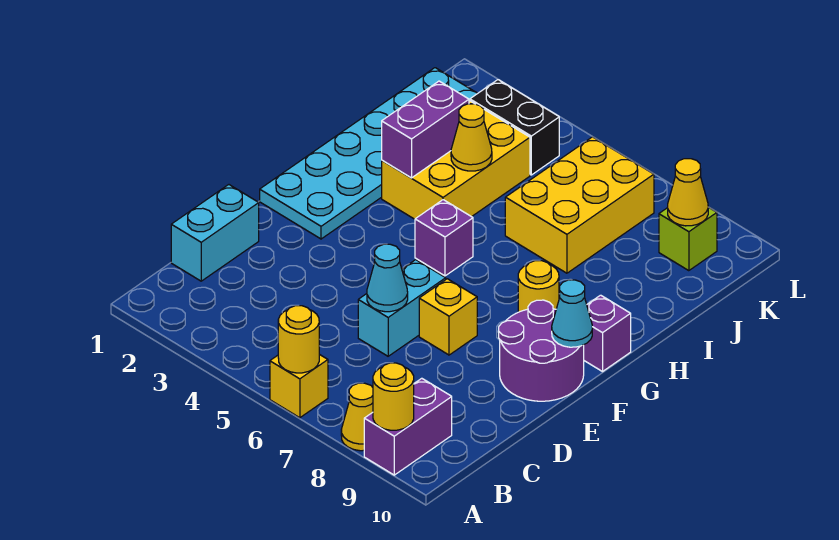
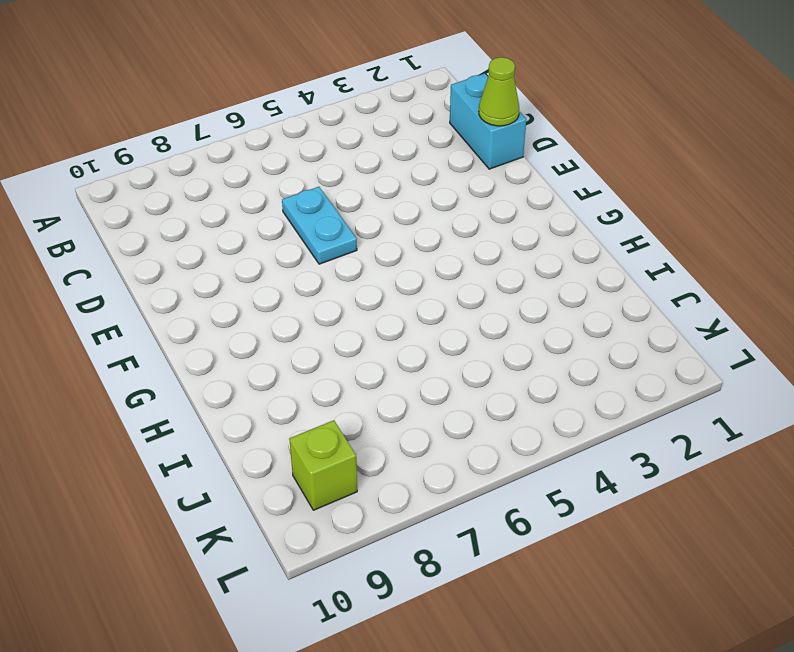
lime cone D1 level 2 -> none
cyan plate D6:E6 level 1 -> cyan brick D6:E6 level 1
none -> yellow brick A6 level 1
none -> yellow cone A8 level 1
none -> purple brick A9:B9 level 1

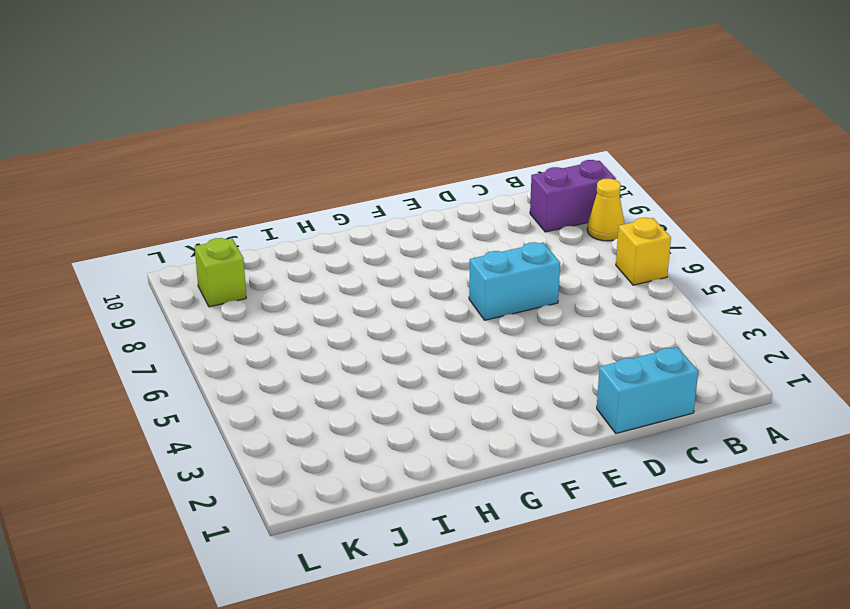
none -> yellow brick E7 level 1
none -> purple round brick E9:F10 level 1
none -> cyan plate F1:K2 level 1

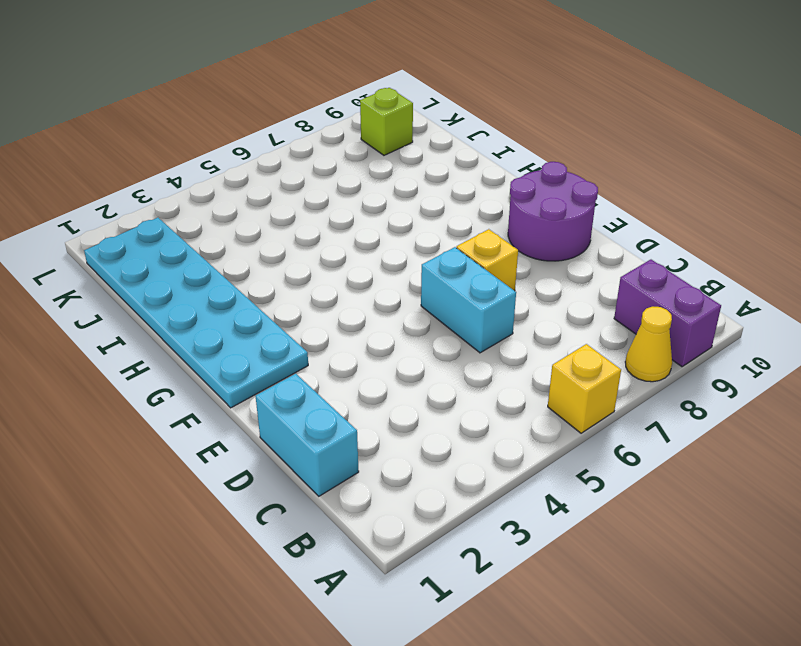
none -> purple brick G5 level 1
none -> yellow round brick G8 level 1
none -> purple brick G10 level 1

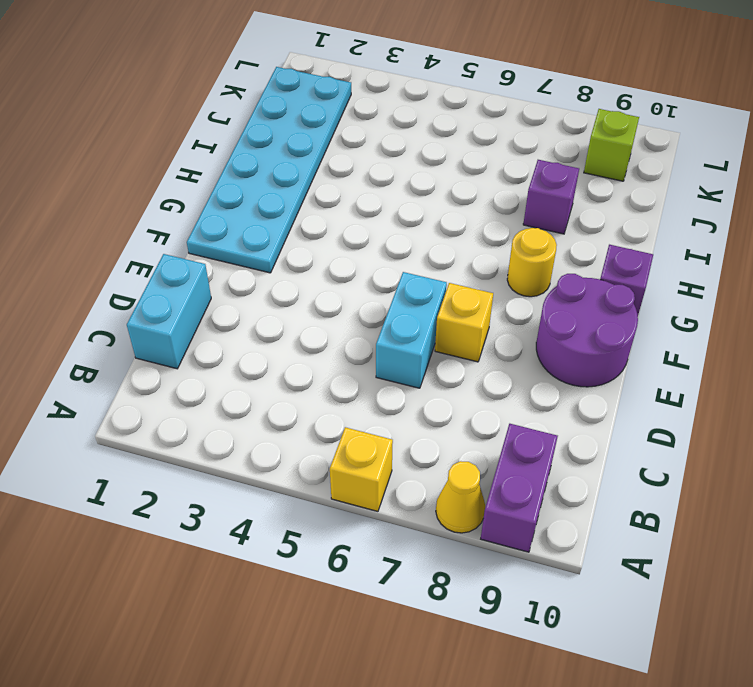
purple brick I8 level 1 -> purple brick G5 level 1
none -> yellow brick H3:J4 level 1
none -> yellow brick I6:K7 level 1
none -> black brick K3:K4 level 1

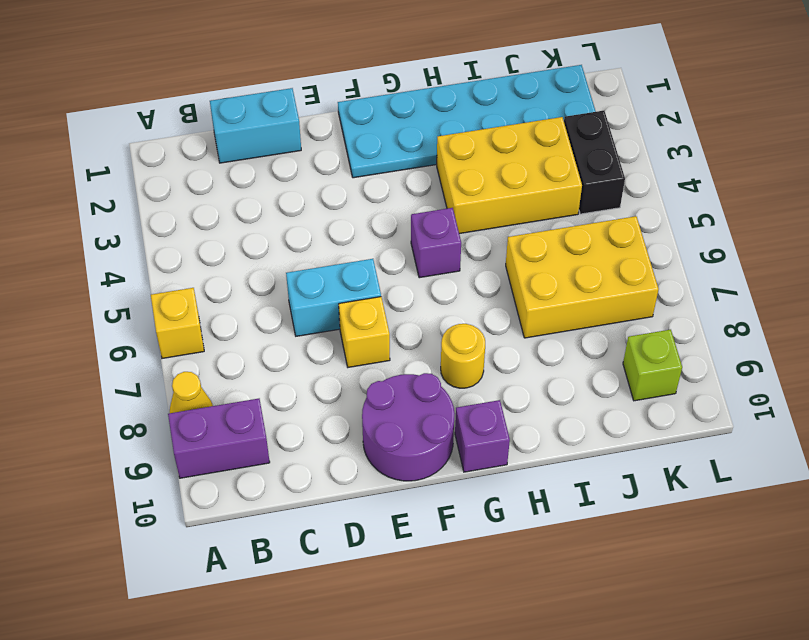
none -> yellow round brick A6 level 2
none -> yellow round brick A9 level 2
none -> cyan cone D6 level 2

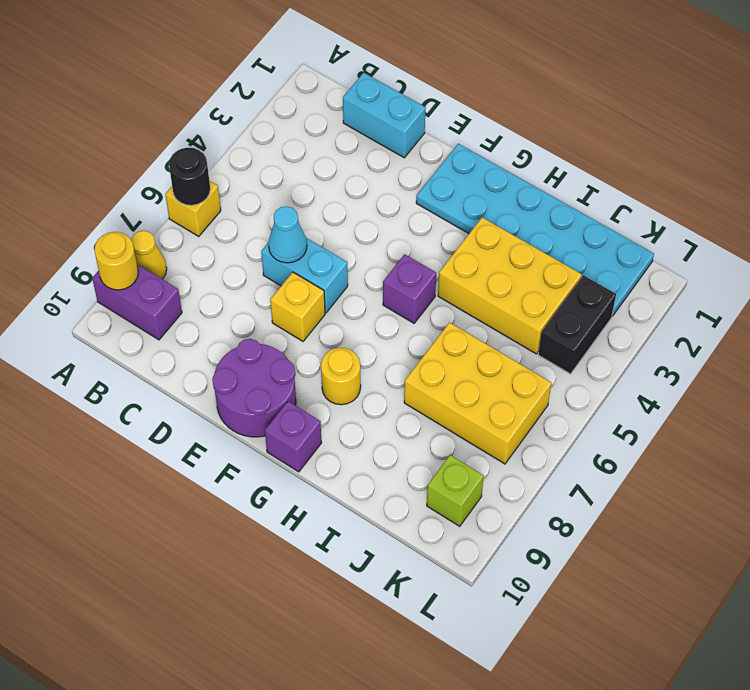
black round brick A6 level 2 -> yellow round brick A6 level 2
none -> cyan cone F10 level 2
none -> purple brick H3:I3 level 2
none -> yellow cone I4 level 2

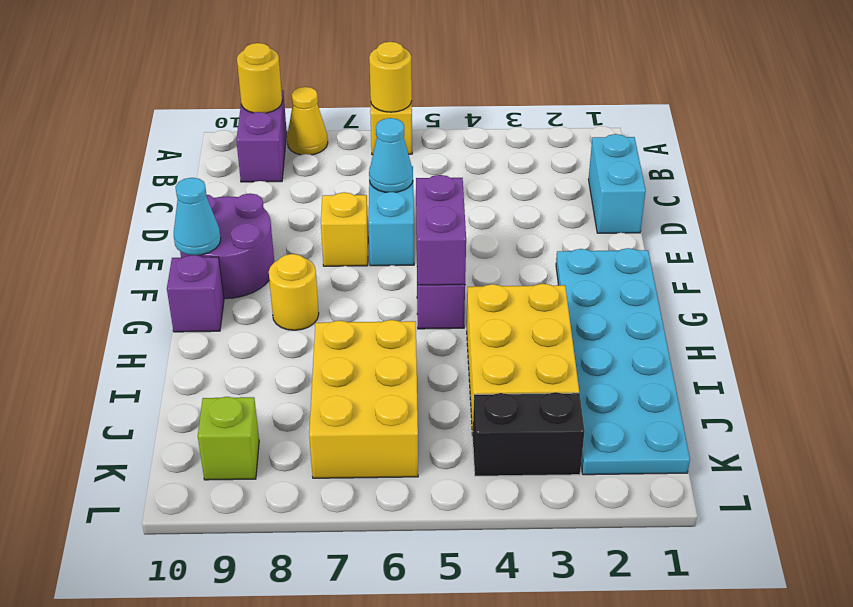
purple brick F5:G5 level 2 -> purple brick H3:I3 level 2
none -> yellow cone I4 level 2
none -> yellow cone K9 level 2

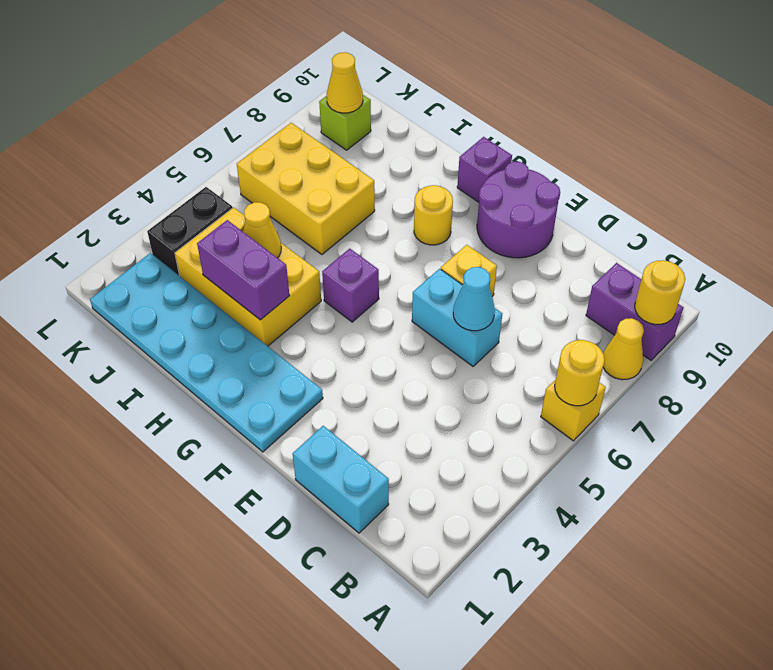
none -> cyan cone F10 level 2

